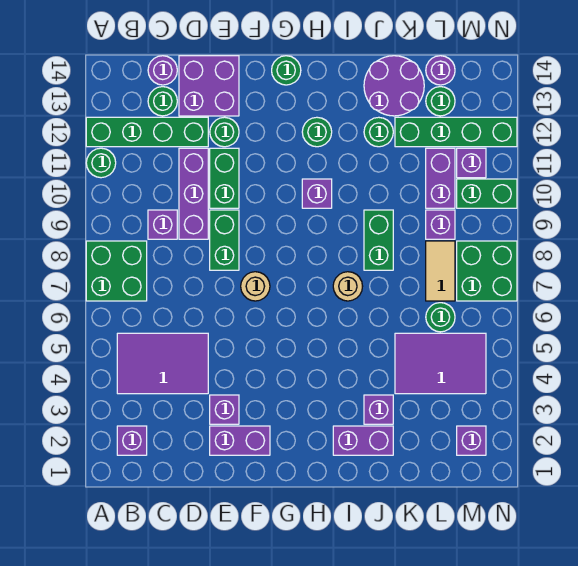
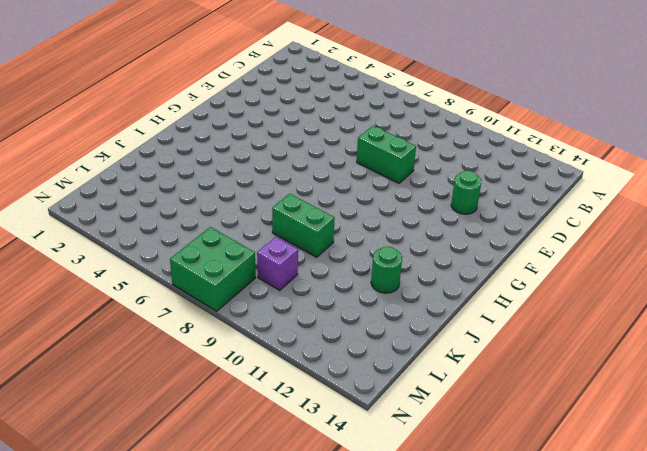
none -> green brick A7:B8 level 1
none -> green round brick A11 level 1
none -> green brick A12:D12 level 1
none -> purple brick B2 level 1

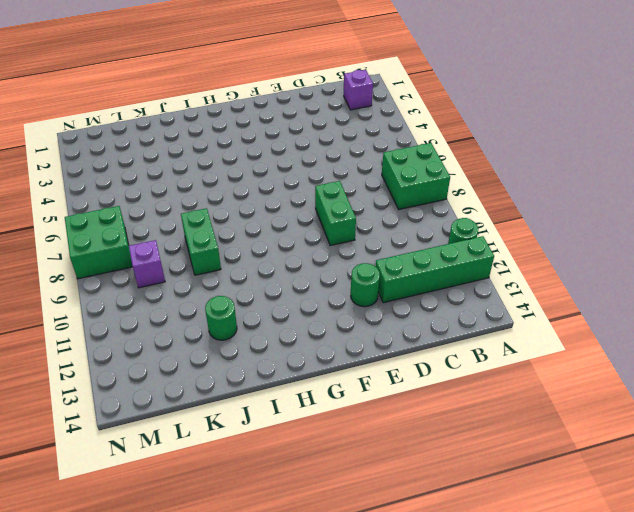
none -> purple tile B4:D5 level 1
none -> purple brick C9 level 1
none -> green round brick C13 level 1
none -> purple round brick C14 level 1

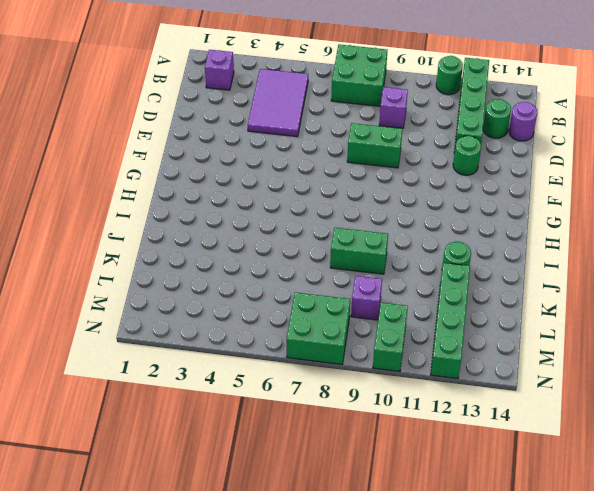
none -> purple brick D9:D11 level 1
none -> purple brick D13:E14 level 1
none -> purple brick E2:F2 level 1
none -> purple brick E3 level 1

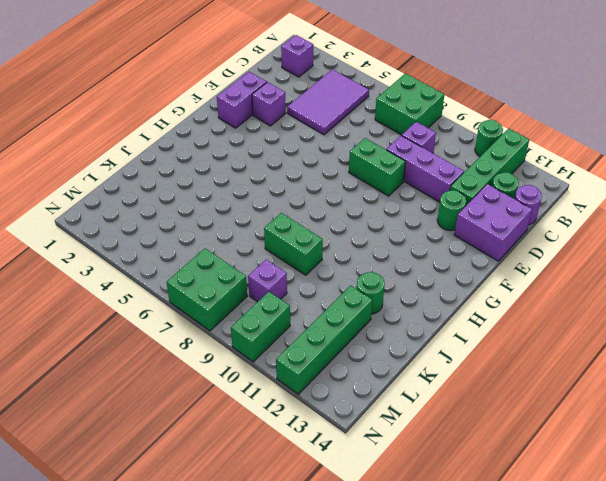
none -> green brick E10:E11 level 1
none -> tan round brick F7 level 1
none -> green round brick G14 level 1
none -> purple brick H10 level 1

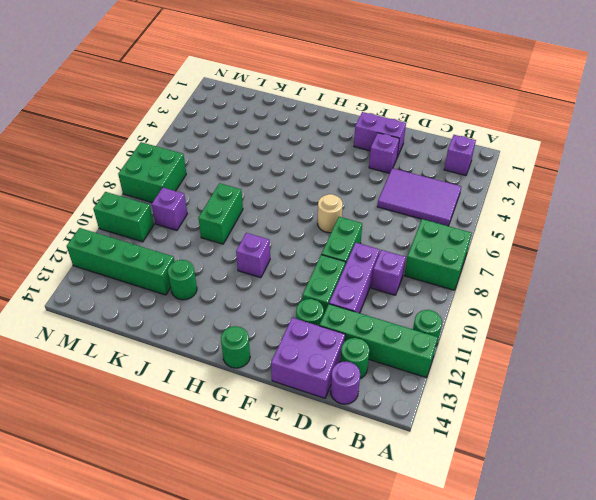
none -> green round brick H12 level 1
none -> purple brick I2:J2 level 1
none -> tan round brick I7 level 1
none -> purple brick J3 level 1

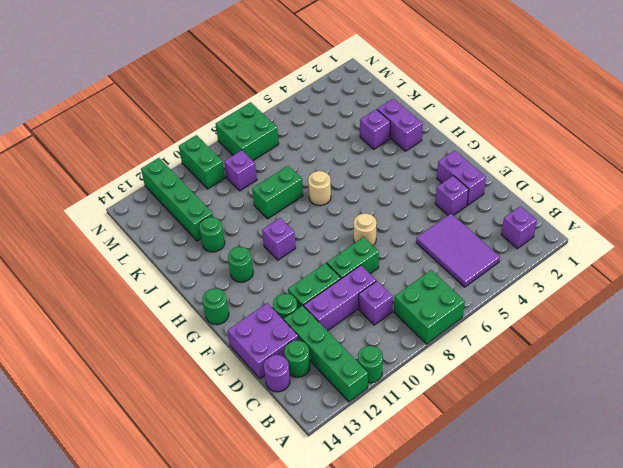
none -> purple round brick J13:K14 level 1
none -> purple tile K4:M5 level 1
none -> green round brick L6 level 1
none -> tan tile L7:L8 level 1

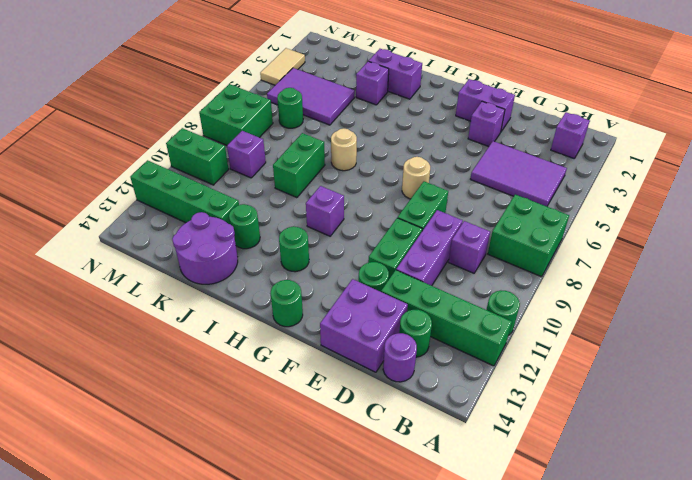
tan tile N3:N4 level 1 -> tan tile L7:L8 level 1
none -> purple brick L10:L11 level 1
none -> green round brick L13 level 1
none -> purple round brick L14 level 1
none -> purple brick M2 level 1

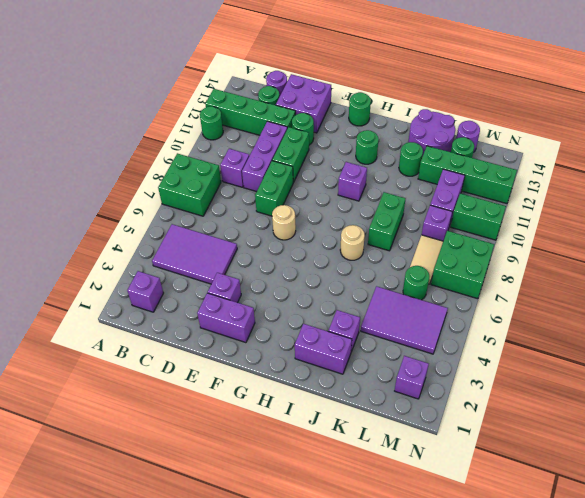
none -> purple brick M11 level 1

